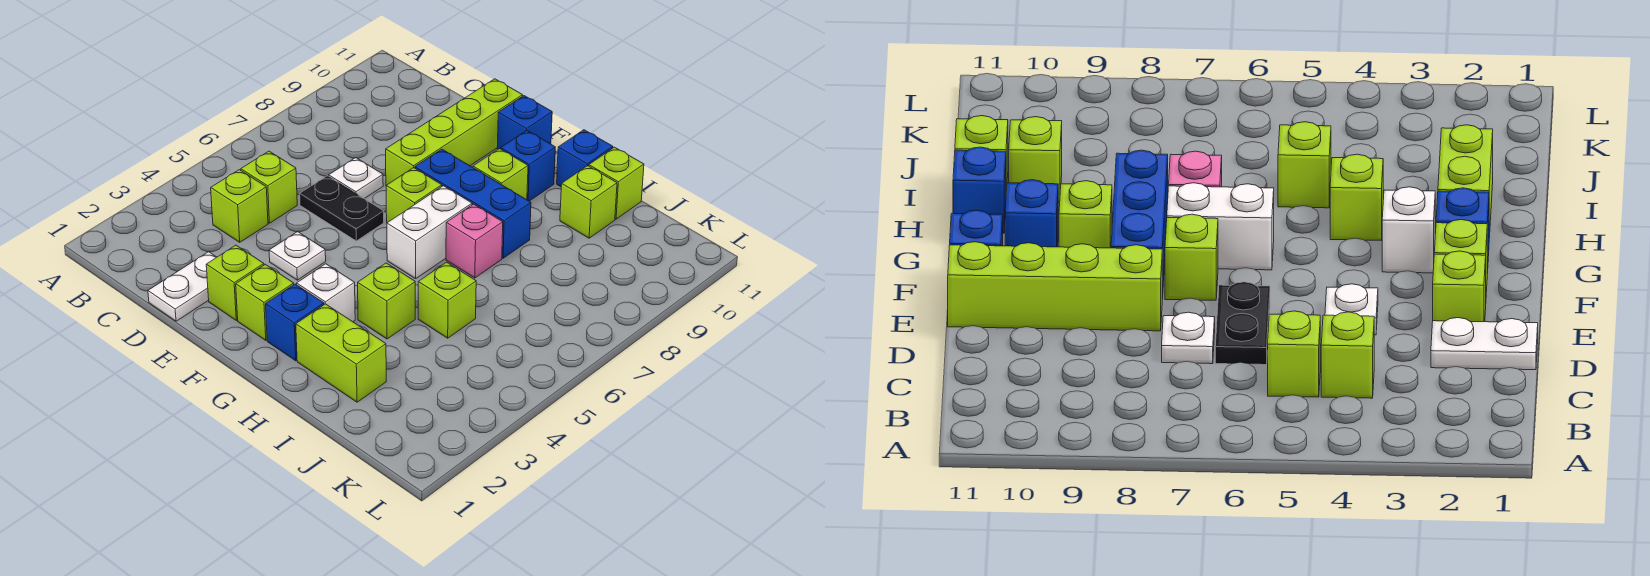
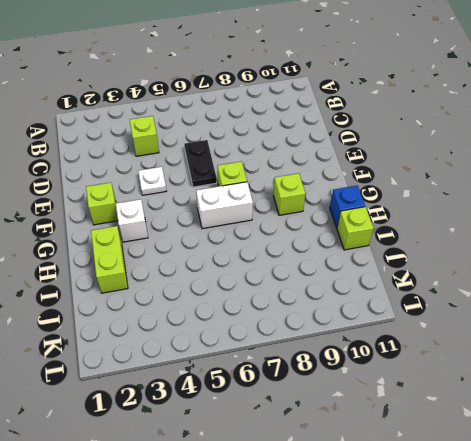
none -> lime brick C5 level 1
none -> white plate D1:D2 level 1
none -> white plate D7 level 1

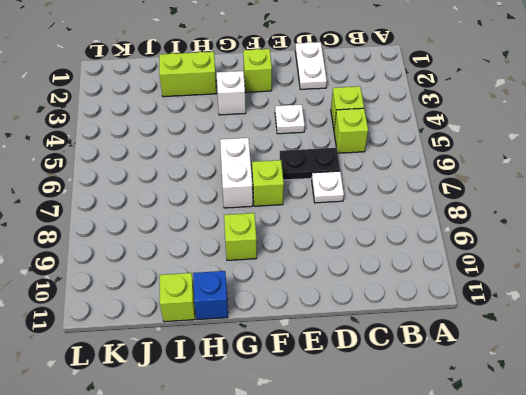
none -> lime brick E2 level 1
none -> lime brick E8:E11 level 1
none -> blue brick F8:H8 level 1

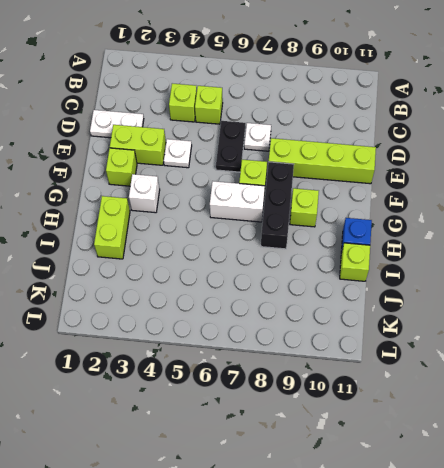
lime brick E2:E3 level 1 -> lime brick E2 level 1
black brick F8:H8 level 1 -> blue brick F8:H8 level 1
none -> blue brick F11 level 1
none -> blue brick G2 level 1
none -> blue brick G10 level 1

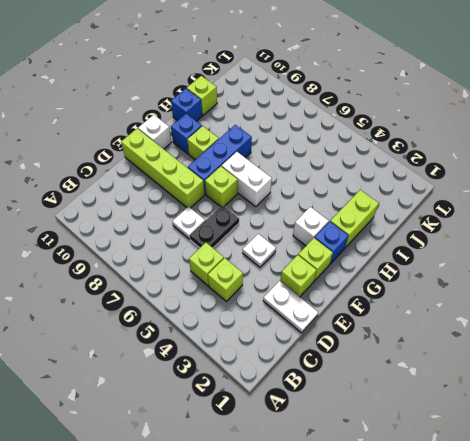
white brick F11 level 1 -> blue brick F11 level 1
none -> lime brick H4 level 1
none -> pink brick H7 level 1
none -> lime brick I5 level 1

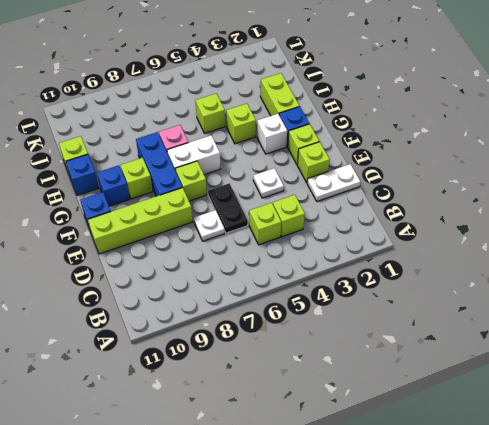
none -> lime brick I10 level 1

